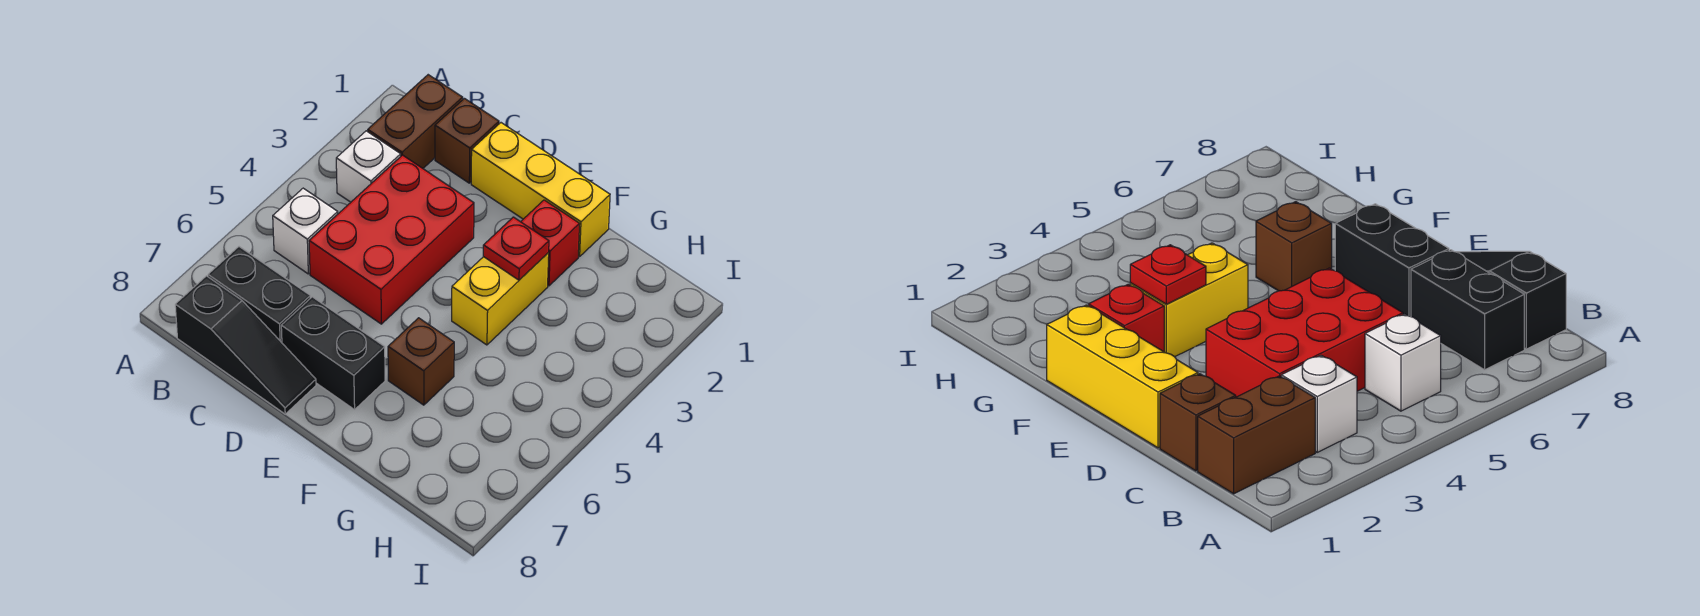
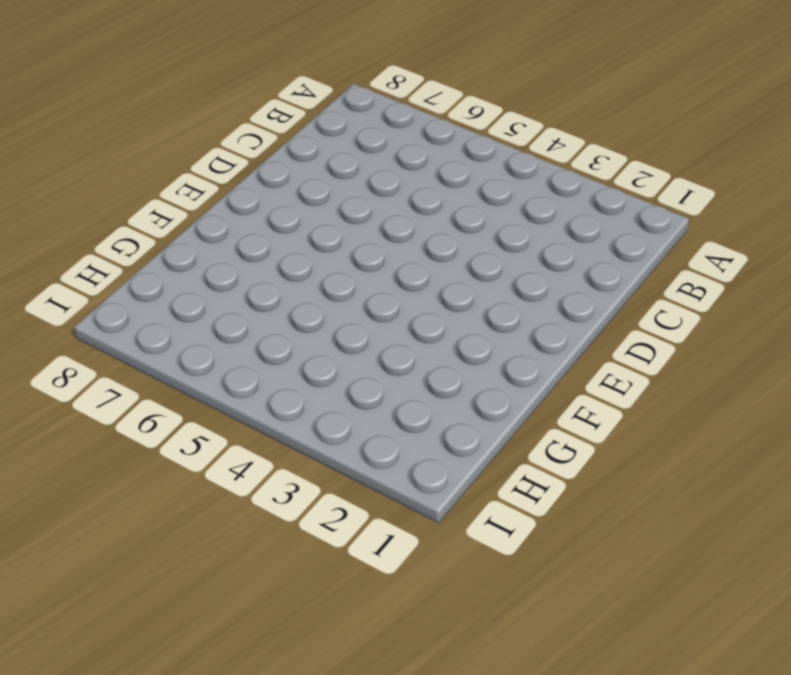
none -> brown brick B1:B2 level 1
none -> white brick B3 level 1
none -> white brick B5 level 1

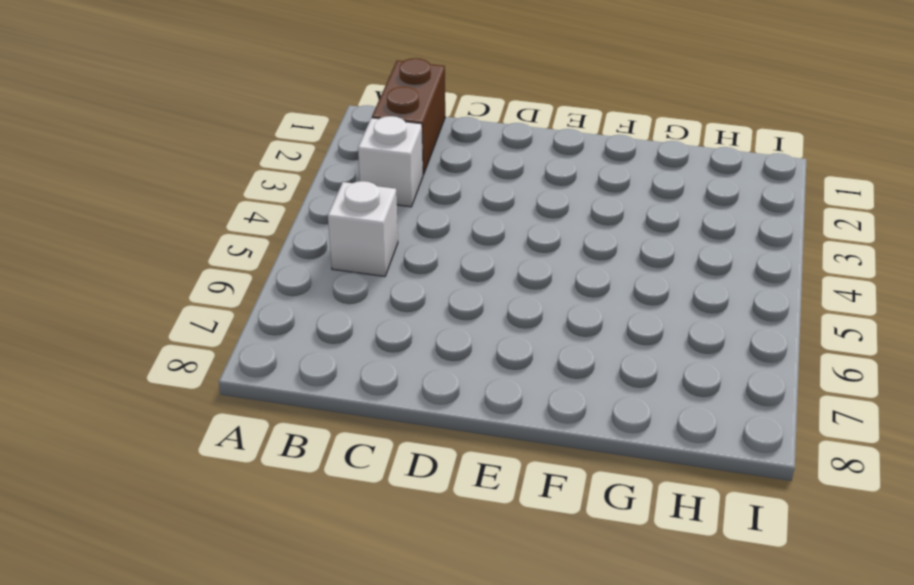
none -> black brick B7:C7 level 1
none -> black slope B8:D8 level 1 top B
none -> brown brick C1 level 1

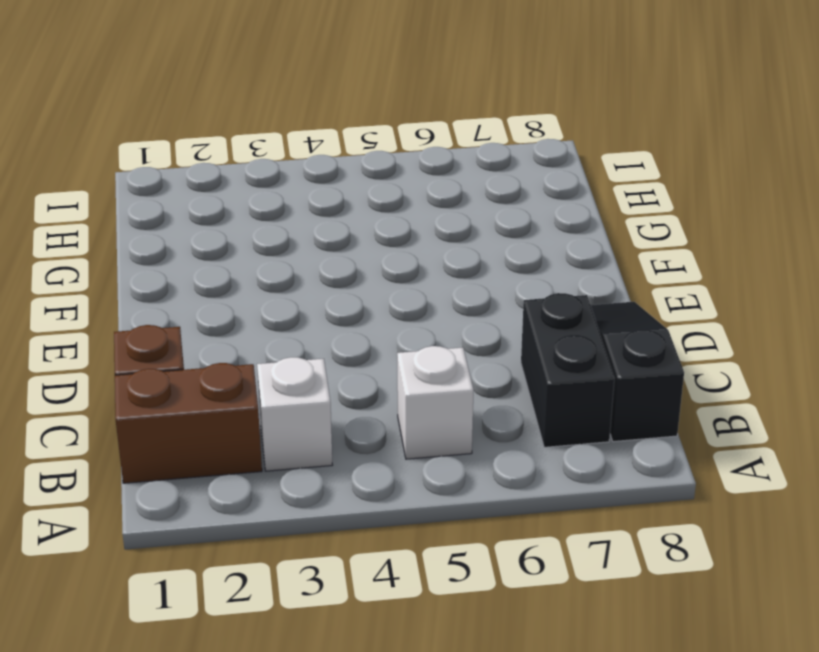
none -> red brick C3:D5 level 1
none -> yellow brick D1:F1 level 1
none -> black brick D7:E7 level 1

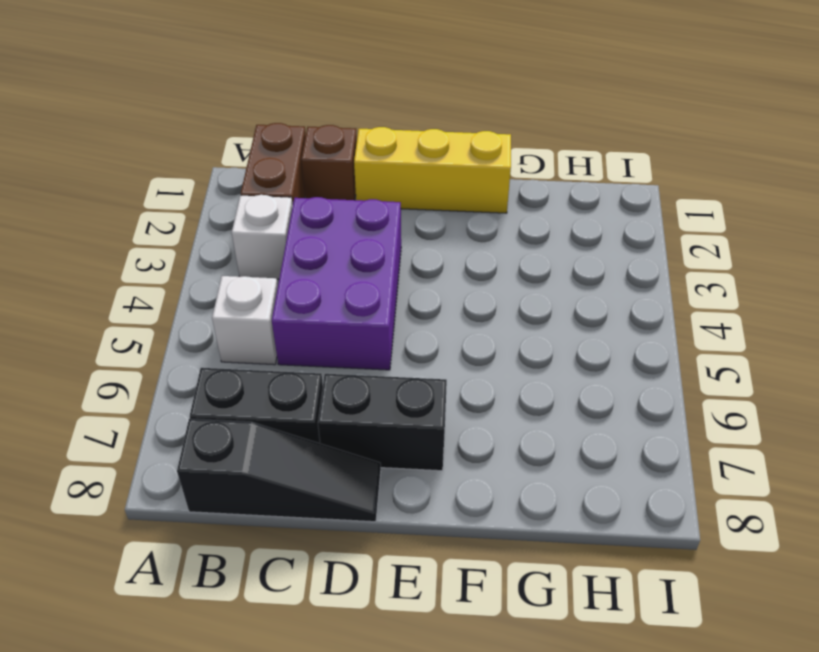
purple brick C3:D5 level 1 -> red brick C3:D5 level 1
none -> red brick F2 level 1
none -> yellow brick F3:F4 level 1
none -> brown brick F6 level 1

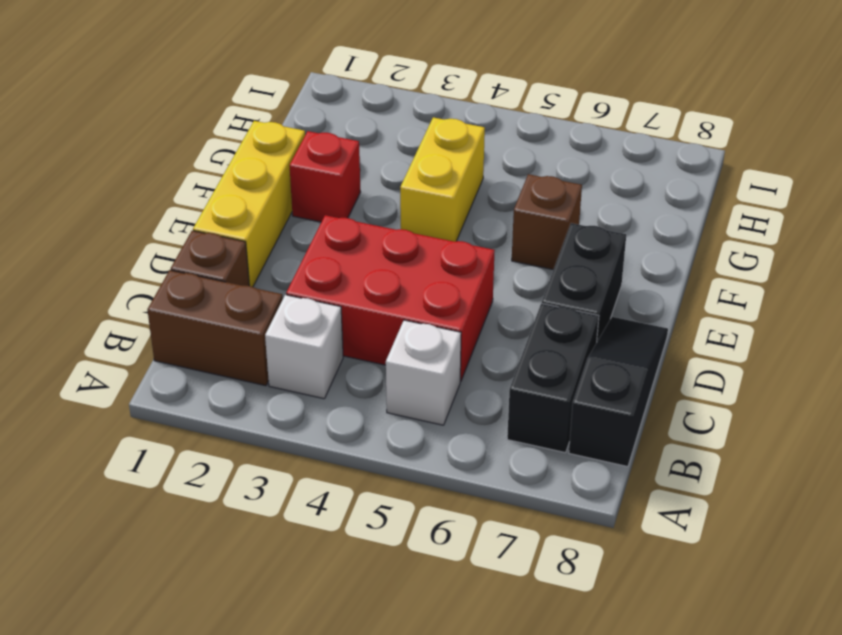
yellow brick F4:G4 level 1 -> yellow brick F3:F4 level 1
none -> red plate F3 level 2

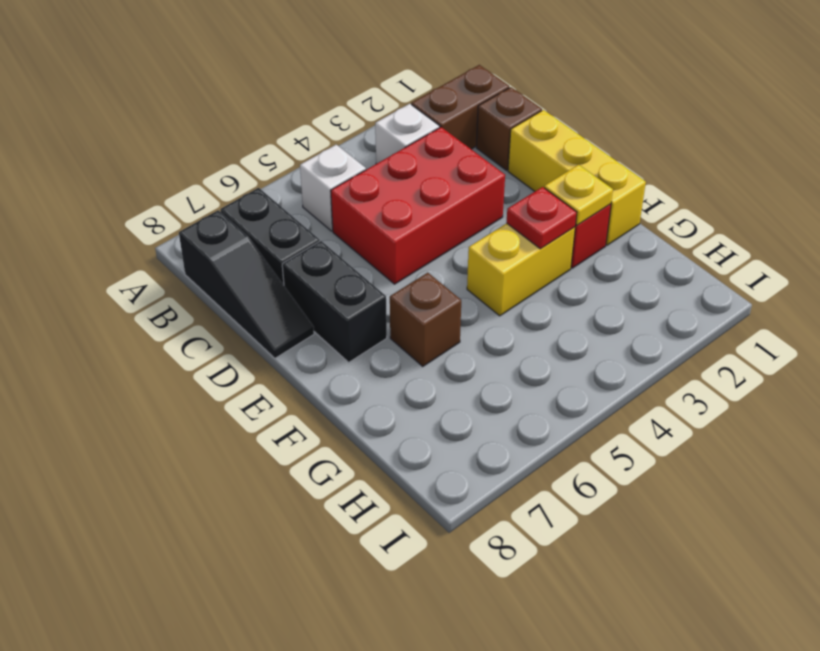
yellow plate F2 level 2 -> none

